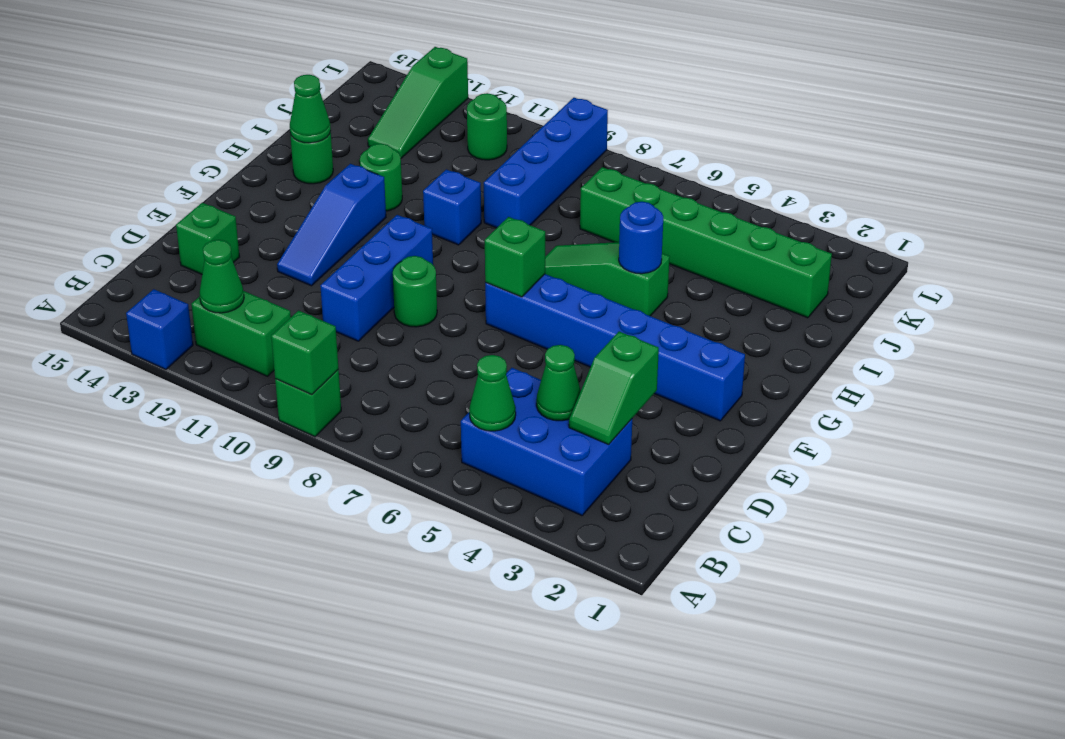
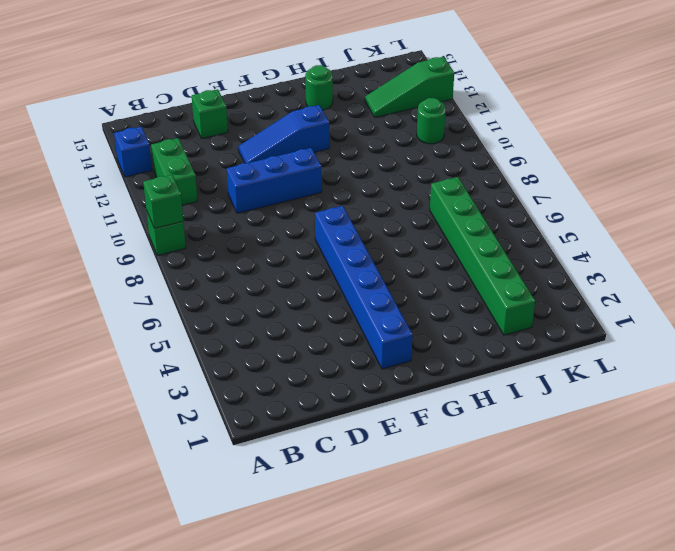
none -> blue brick B3:C5 level 1
none -> green round brick E9 level 1
none -> green slope H5:H7 level 1 top 5

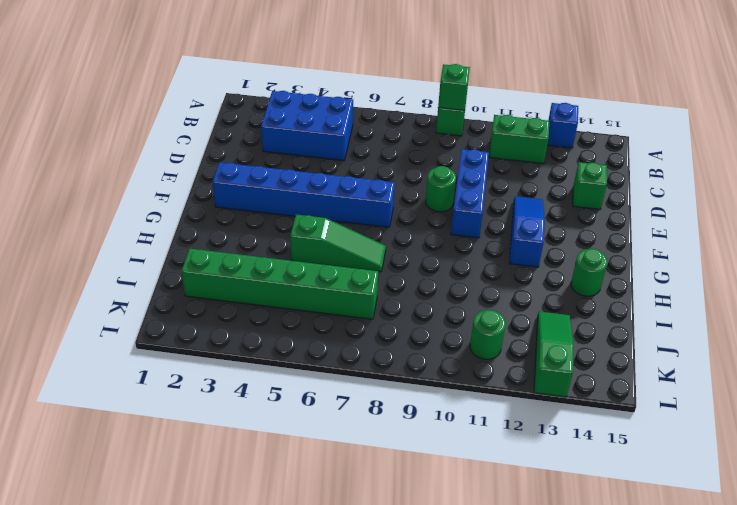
none -> blue brick H10 level 1
none -> green round brick H12 level 1
none -> blue brick I9:L9 level 1

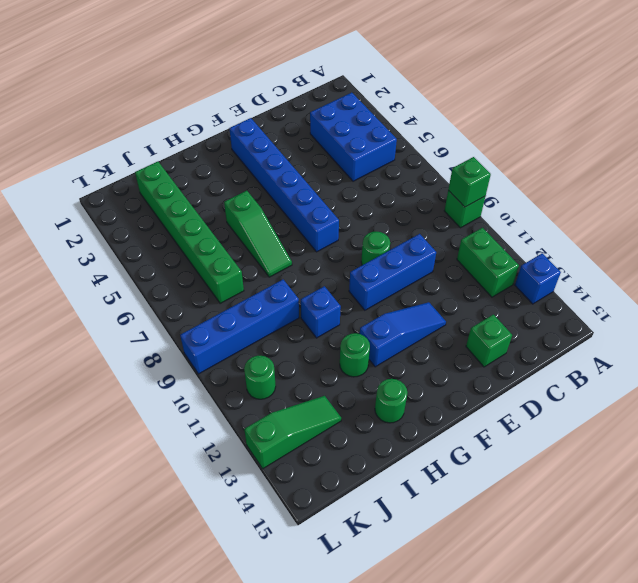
none -> green cone B5 level 2
none -> green cone B12 level 2
none -> green slope C3:D3 level 2 top D

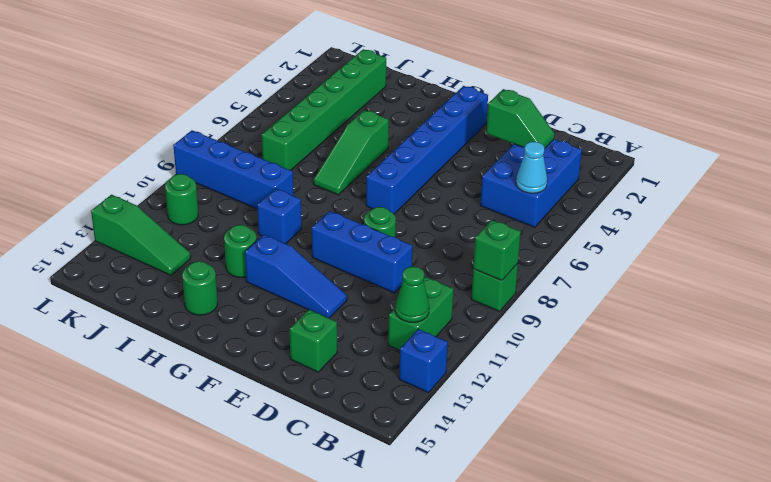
cyan cone B5 level 2 -> green cone B5 level 2
none -> green cone C4 level 2
none -> green brick F7 level 2
none -> blue round brick H5 level 2

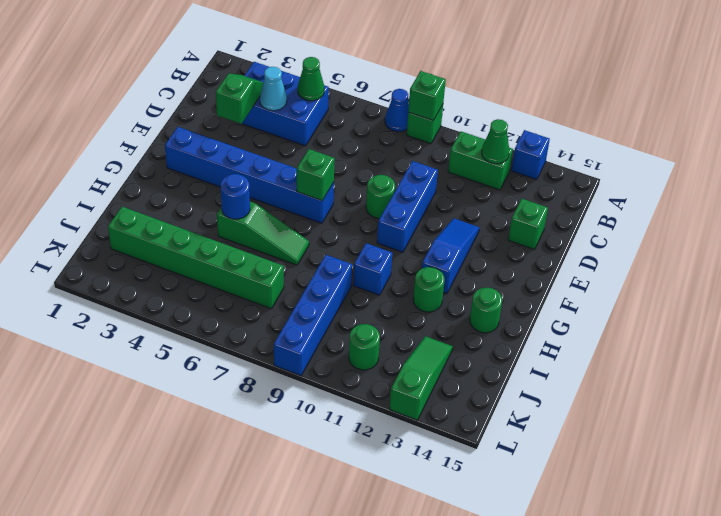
blue cone A8 level 1 -> none
cyan cone C4 level 2 -> green cone C4 level 2
none -> green cone H14 level 2

